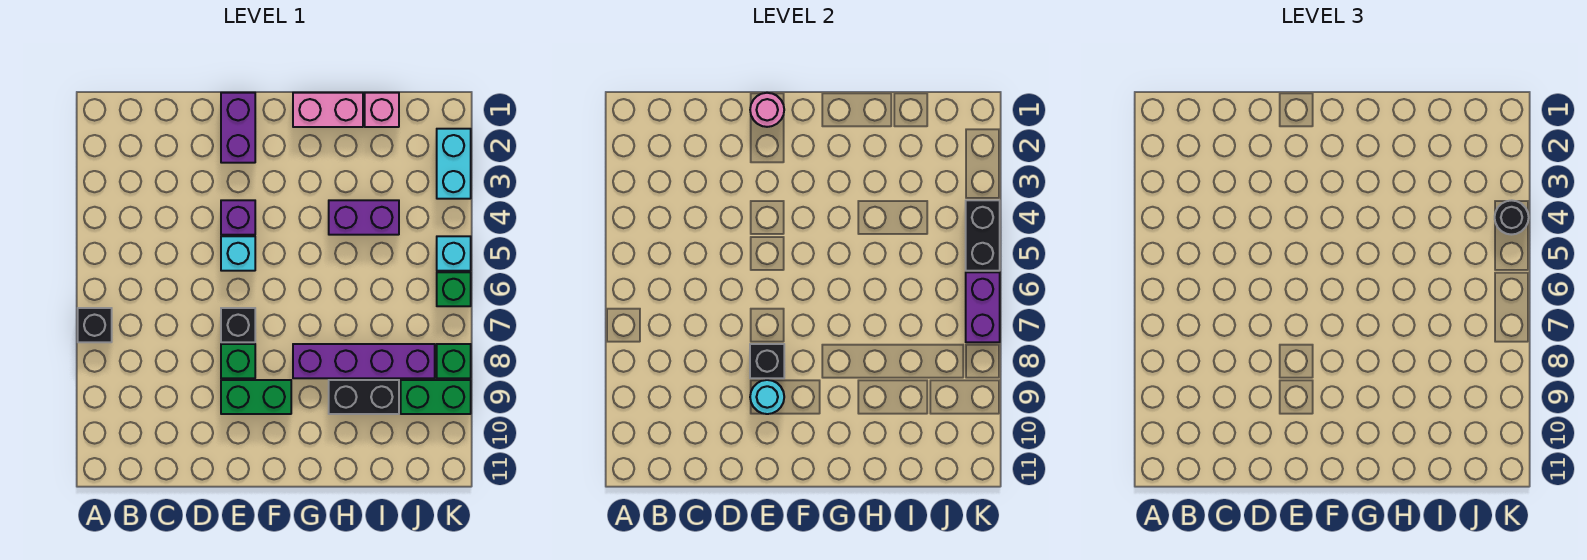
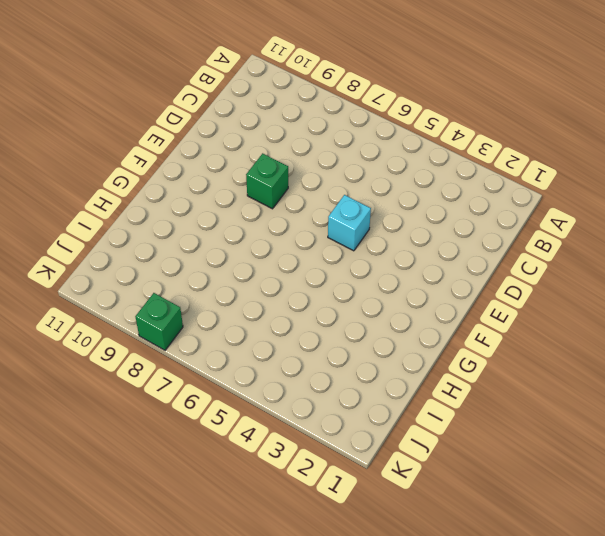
none -> black brick A7 level 1
none -> purple brick E1:E2 level 1
none -> purple brick E4 level 1

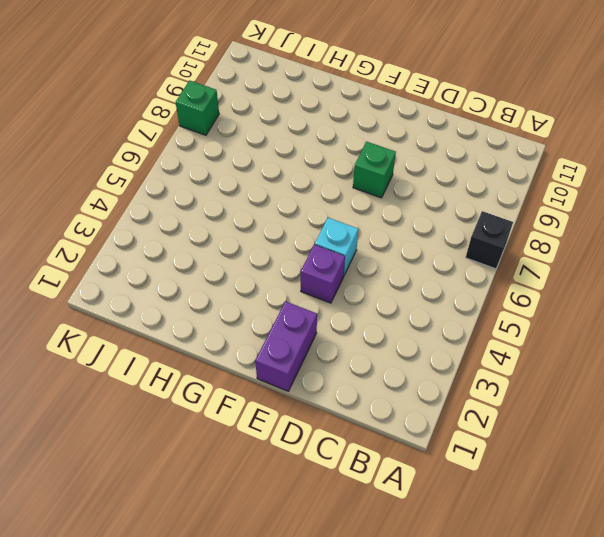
none -> black brick E7 level 1
none -> green brick E9:F9 level 1
none -> pink brick G1:H1 level 1

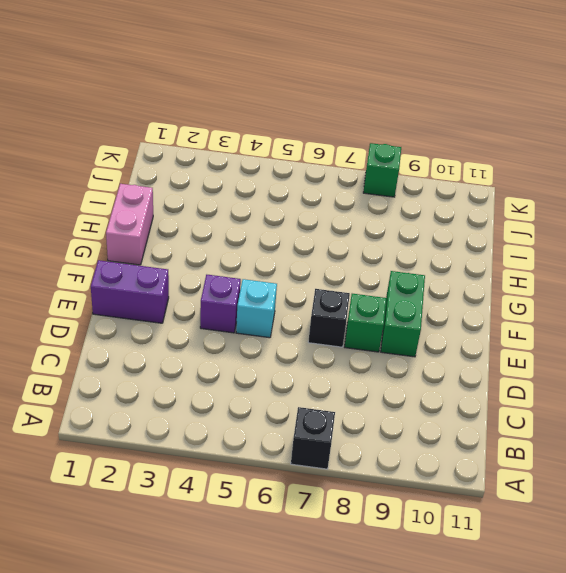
none -> purple brick G8:J8 level 1
none -> purple brick H4:I4 level 1
none -> black brick H9:I9 level 1

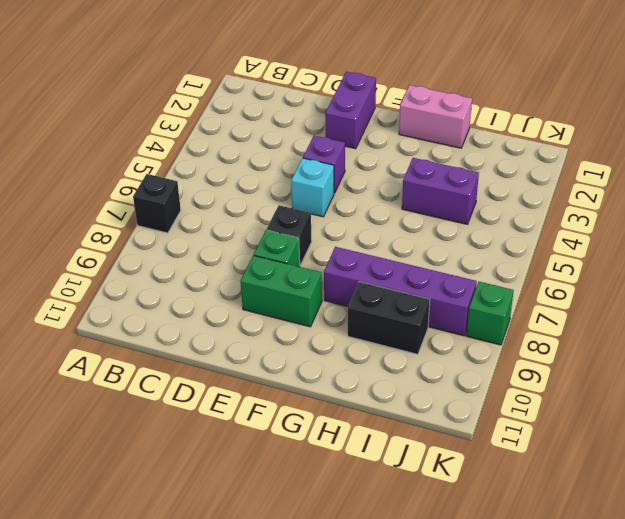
none -> pink brick I1 level 1
none -> green brick J9:K9 level 1
none -> cyan brick K2:K3 level 1

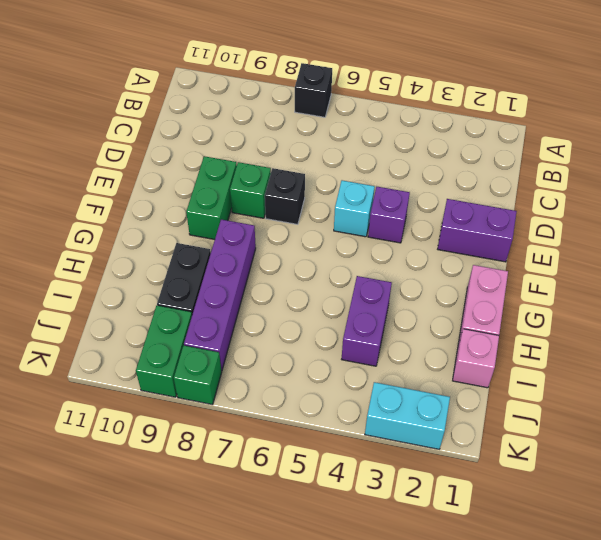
none -> cyan brick K5 level 1
none -> green brick K6 level 1
none -> pink round brick E1 level 2

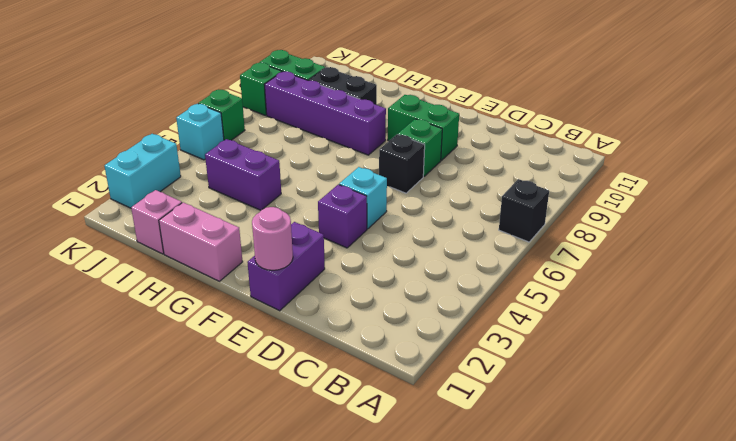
none -> black brick E8 level 2
none -> cyan round brick E9 level 2
none -> black brick K4:K5 level 2

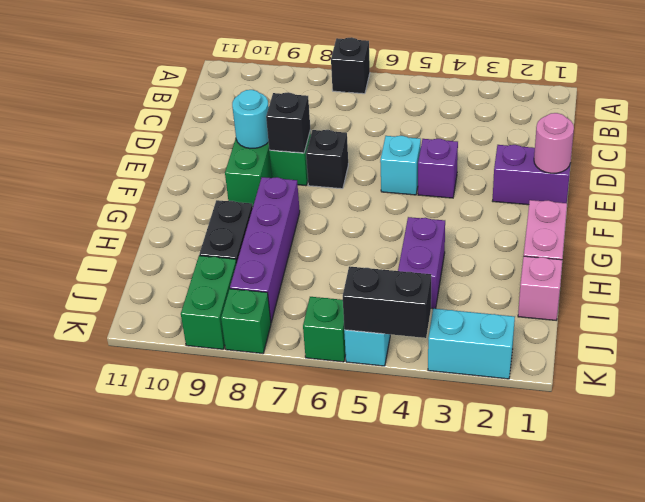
none -> purple brick K6:K7 level 2
none -> black round brick K4 level 3

